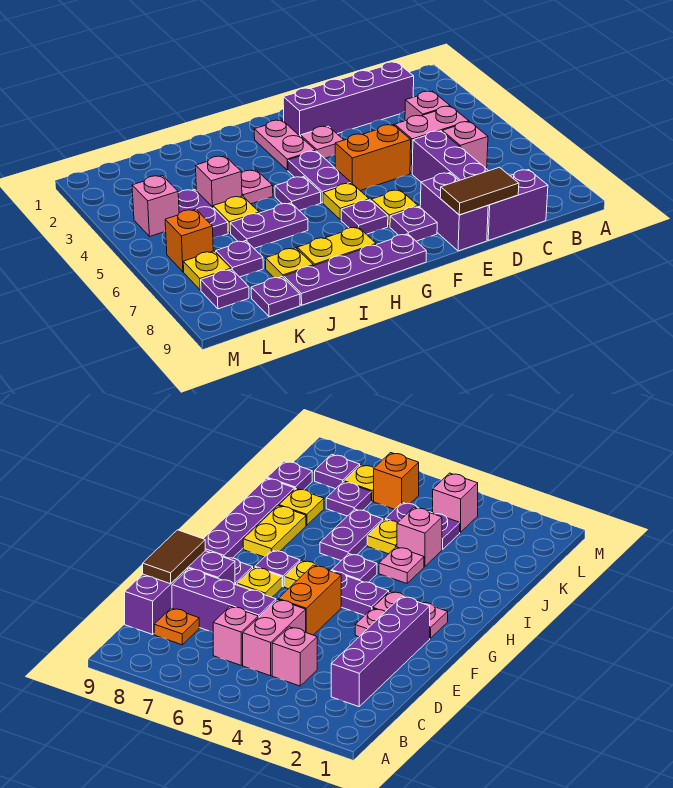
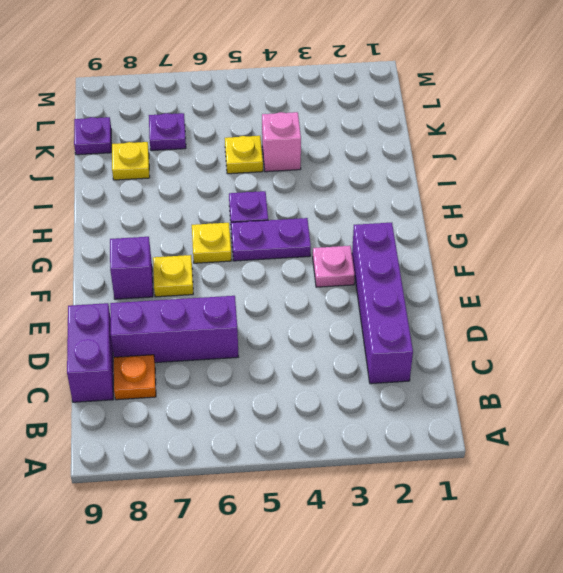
purple brick F8 level 1 -> purple plate F8 level 1
none -> pink brick C4 level 1
none -> pink brick C5:D5 level 1
none -> pink brick C6 level 1
none -> orange brick E5:F5 level 1

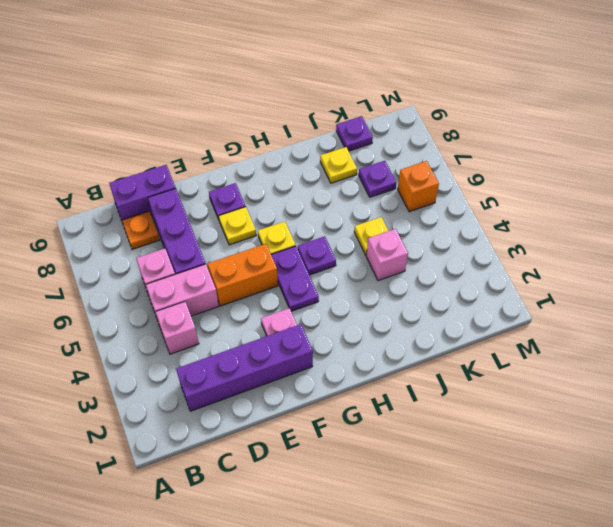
none -> purple brick E8:E9 level 1
none -> pink plate G2:G3 level 1
none -> purple plate G7 level 1
none -> purple plate G9:J9 level 1

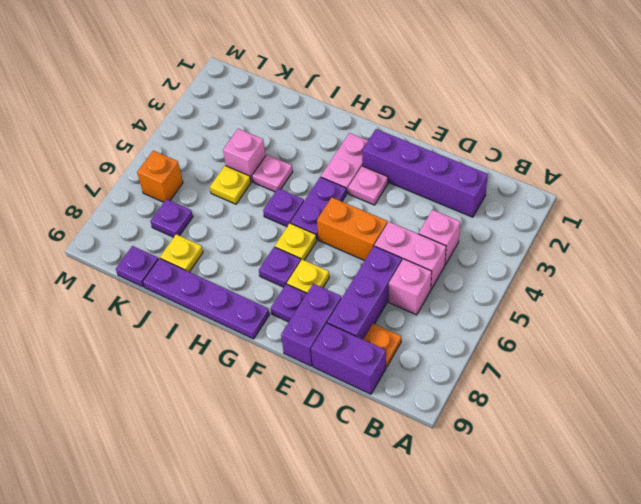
none -> yellow plate H8:I8 level 1
none -> purple plate I6:J6 level 1
none -> purple plate K4:K5 level 1
none -> pink brick L4 level 1

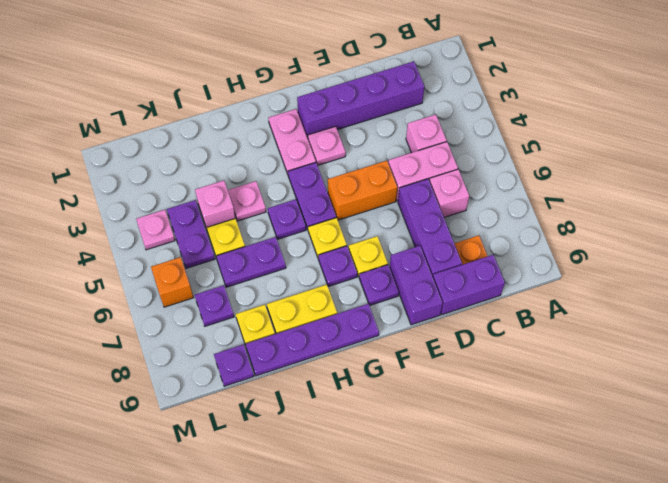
pink plate L4 level 1 -> pink brick L4 level 1
none -> yellow plate L7 level 1
none -> purple plate L8 level 1
none -> brown tile D9:E9 level 2

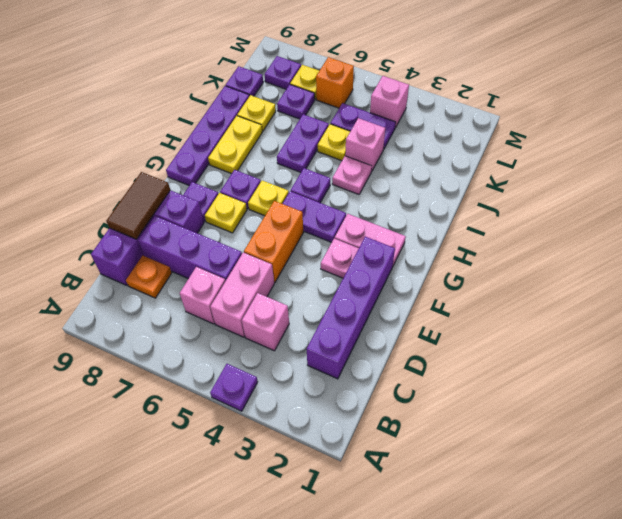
purple plate A4 level 1 -> none

